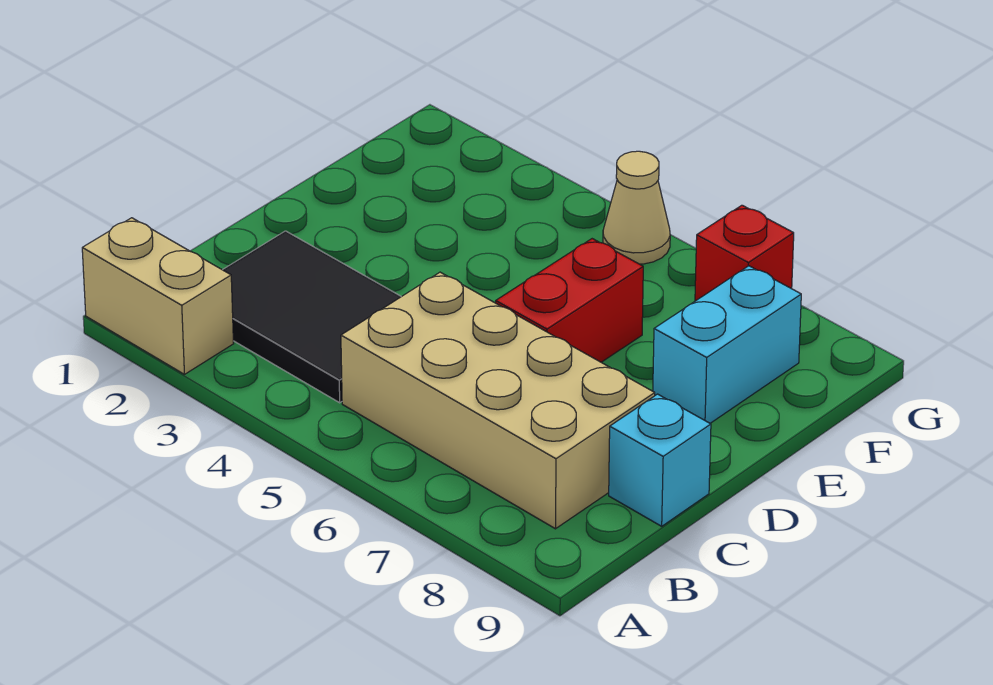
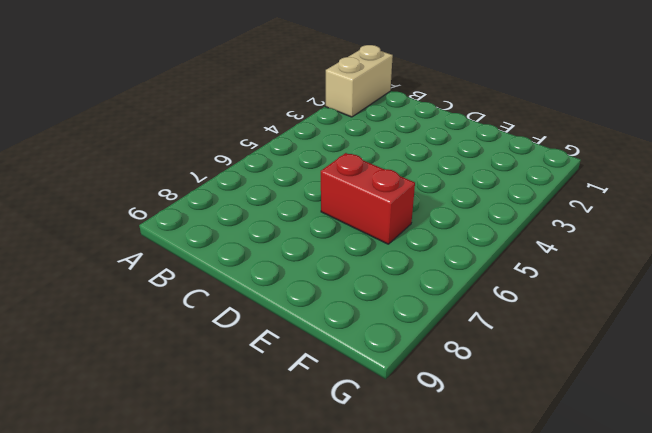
none -> black tile B2:C4 level 1
none -> tan brick B5:C8 level 1

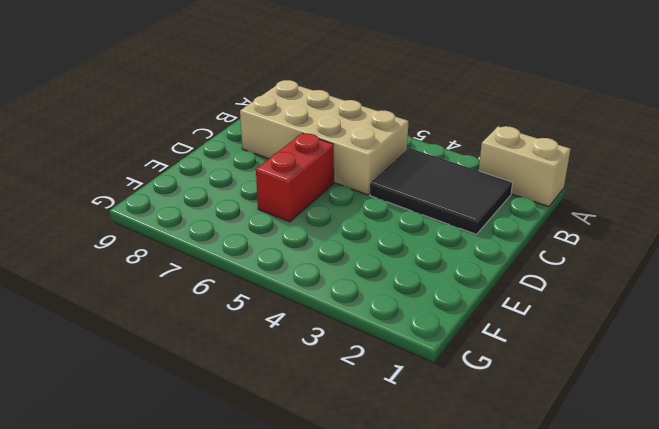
none -> cyan brick C9 level 1
none -> cyan brick E8:F8 level 1

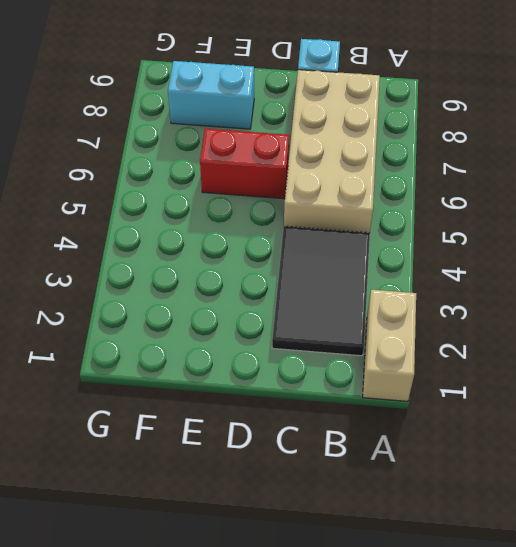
none -> tan cone G5 level 1
none -> red brick G7 level 1

